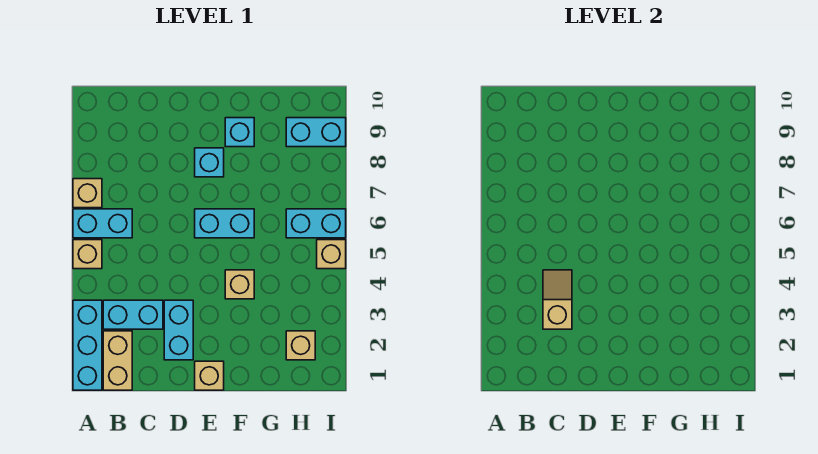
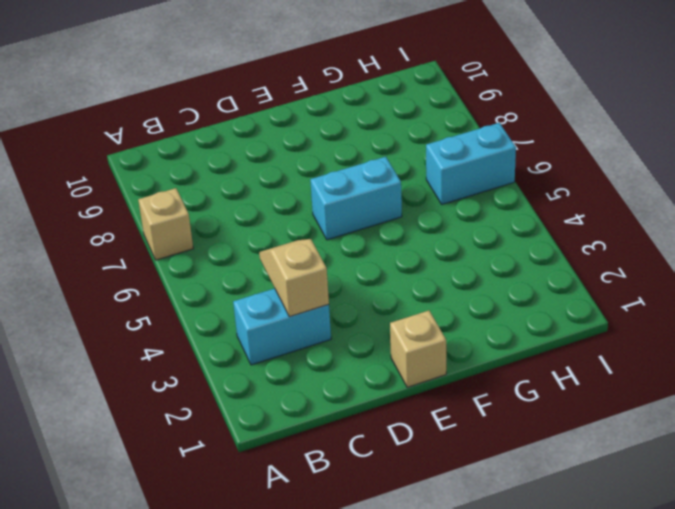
none -> cyan brick A1:A3 level 1
none -> tan brick A5 level 1
none -> cyan brick A6:B6 level 1

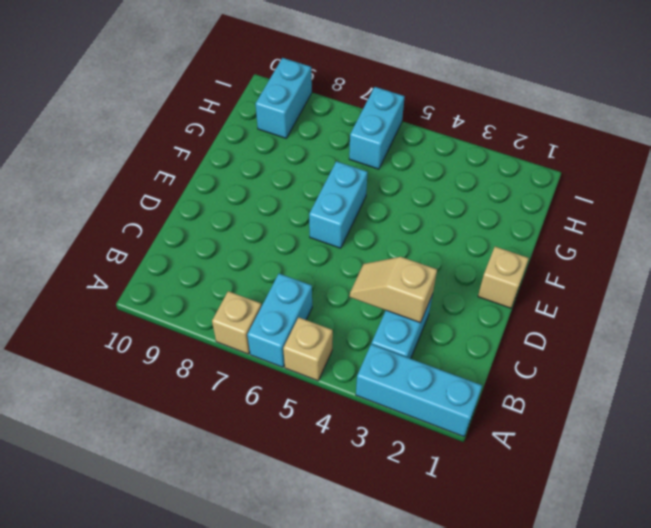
none -> tan brick B1:B2 level 1
none -> cyan brick D2:D3 level 1
none -> cyan brick E8 level 1

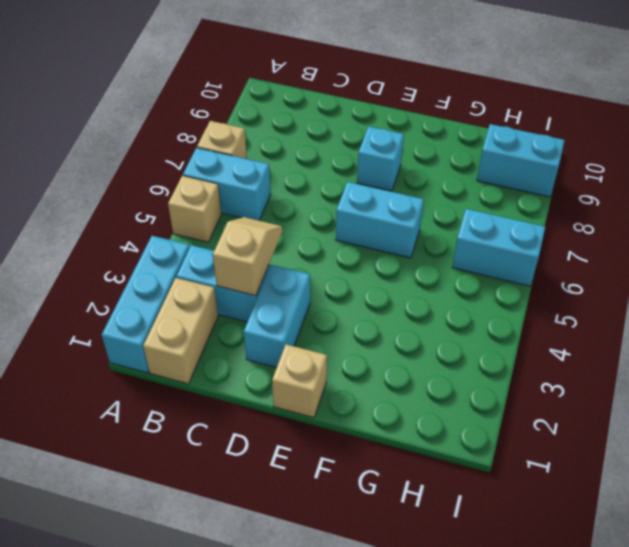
none -> tan brick F4 level 1
none -> cyan brick F9 level 1
none -> tan brick H2 level 1

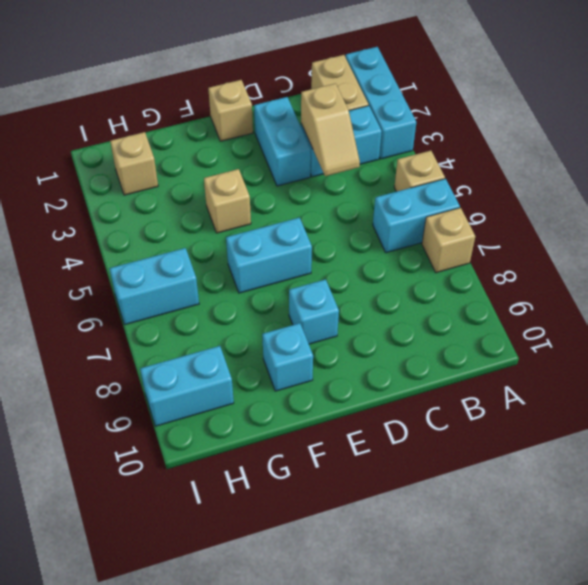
none -> tan brick I5 level 1

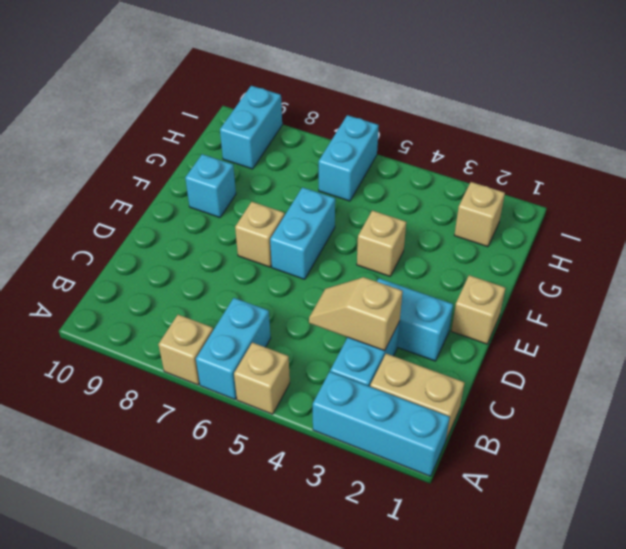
tan brick E7 level 1 -> tan brick I5 level 1
none -> cyan brick E8 level 1

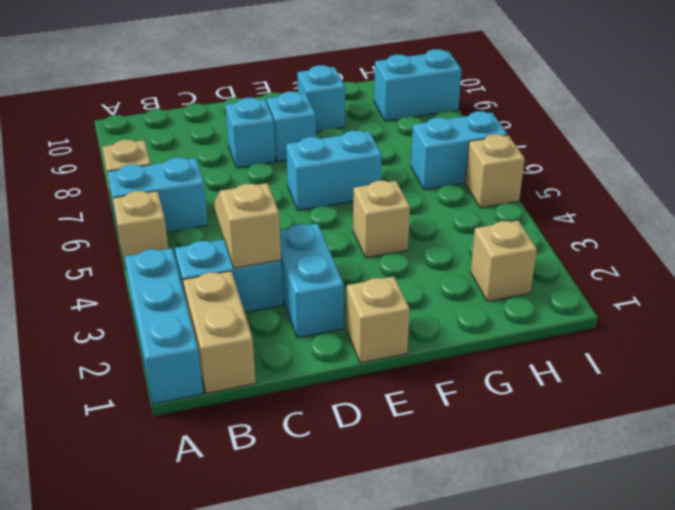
cyan brick D8 level 1 -> none

